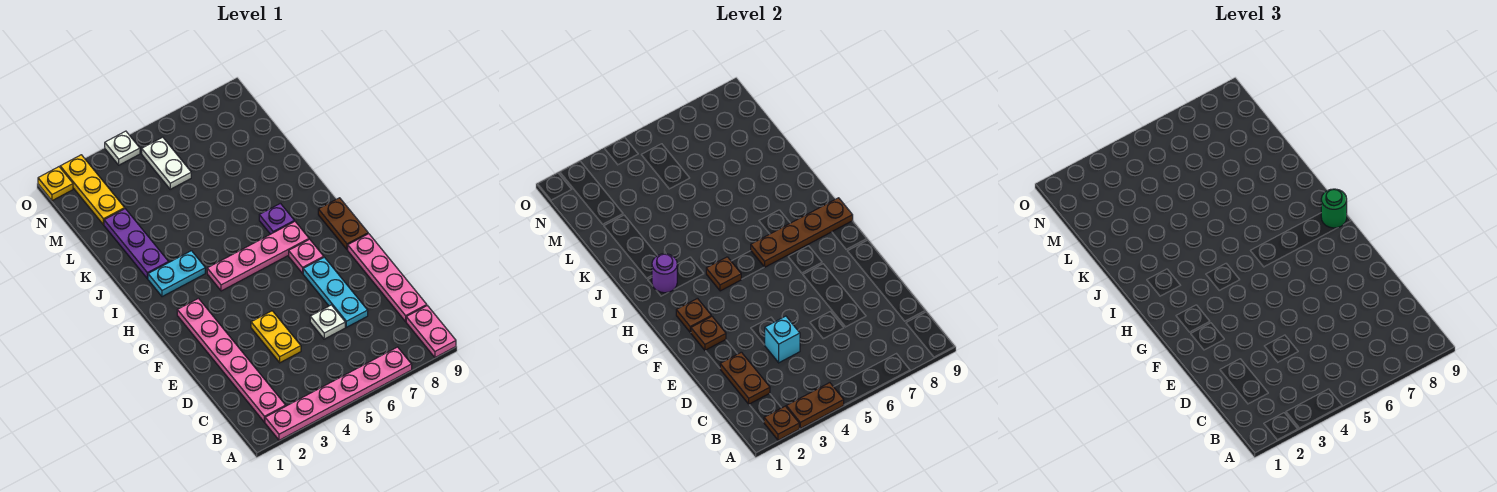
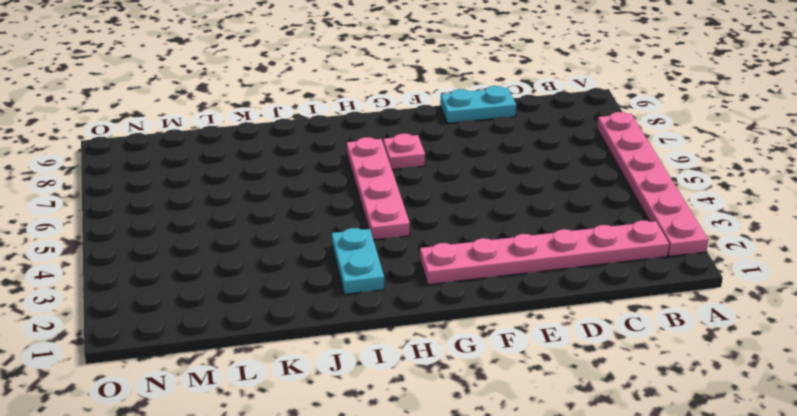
cyan plate D9:E9 level 1 -> pink plate C9:F9 level 1
none -> pink plate A9:B9 level 1
none -> yellow plate D4:E4 level 1
none -> white plate D6 level 1

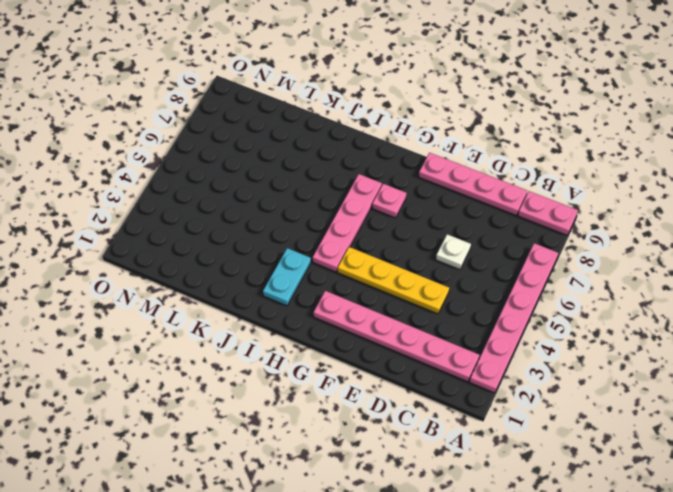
yellow plate D4:G4 level 1 -> yellow plate D4:E4 level 1
none -> cyan plate D7:F7 level 1
none -> brown plate G9:H9 level 1
none -> purple plate I7 level 1

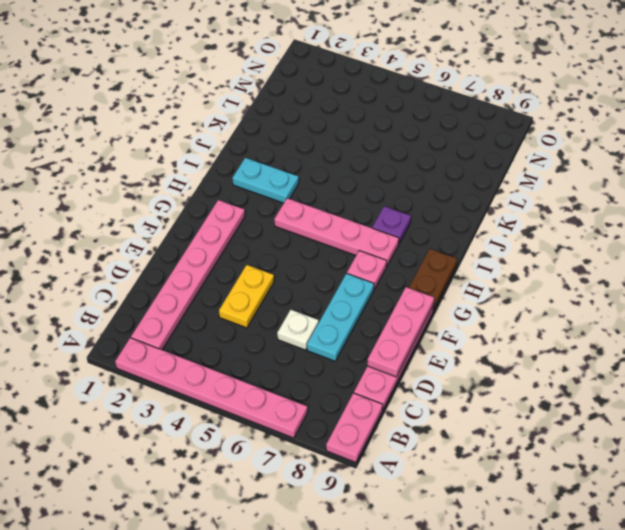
pink plate D9:F9 level 2 -> none
none -> purple plate J2:L2 level 1
none -> yellow plate M2:O2 level 1
none -> white plate M5:N5 level 1

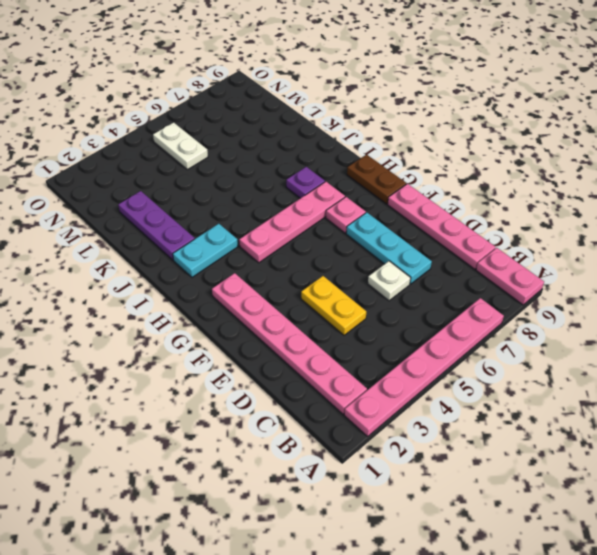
none -> yellow plate M2:O2 level 1
none -> yellow plate O1 level 1
none -> white plate O4 level 1

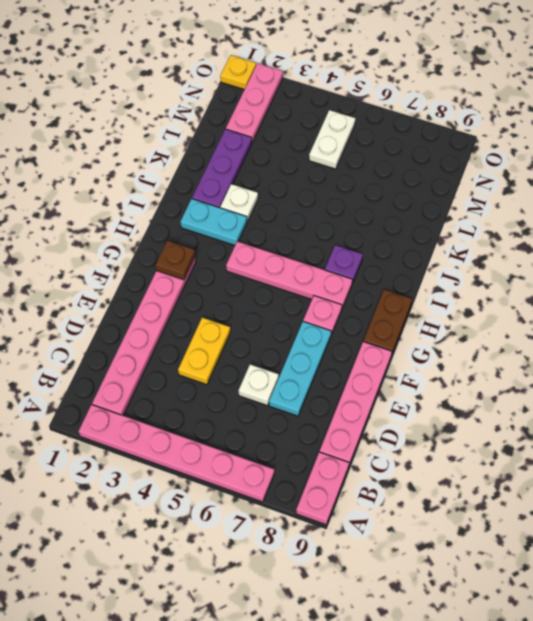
white plate J3 level 1 -> white plate O4 level 1
pink plate M2:O2 level 1 -> yellow plate M2:O2 level 1
none -> brown plate A2 level 2
none -> brown plate A3:A4 level 2
none -> brown plate C2:D2 level 2

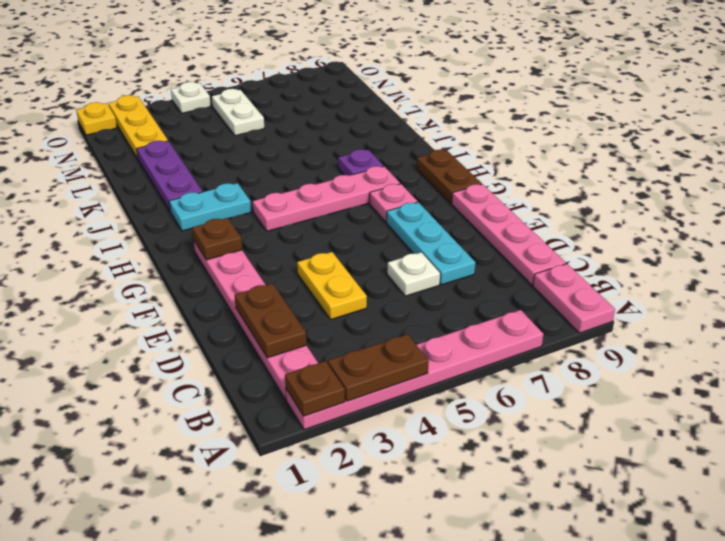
none -> cyan brick D4 level 2
none -> brown plate F2 level 2
none -> brown plate H4 level 2

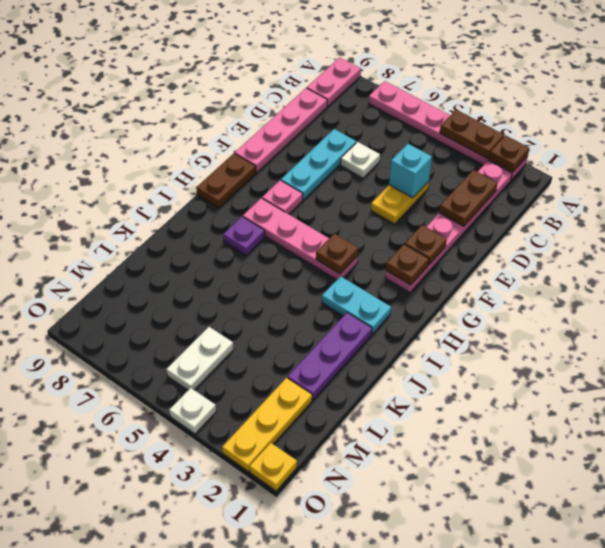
none -> brown plate H6:H9 level 2
none -> purple round brick I2 level 2
none -> green round brick H9 level 3

